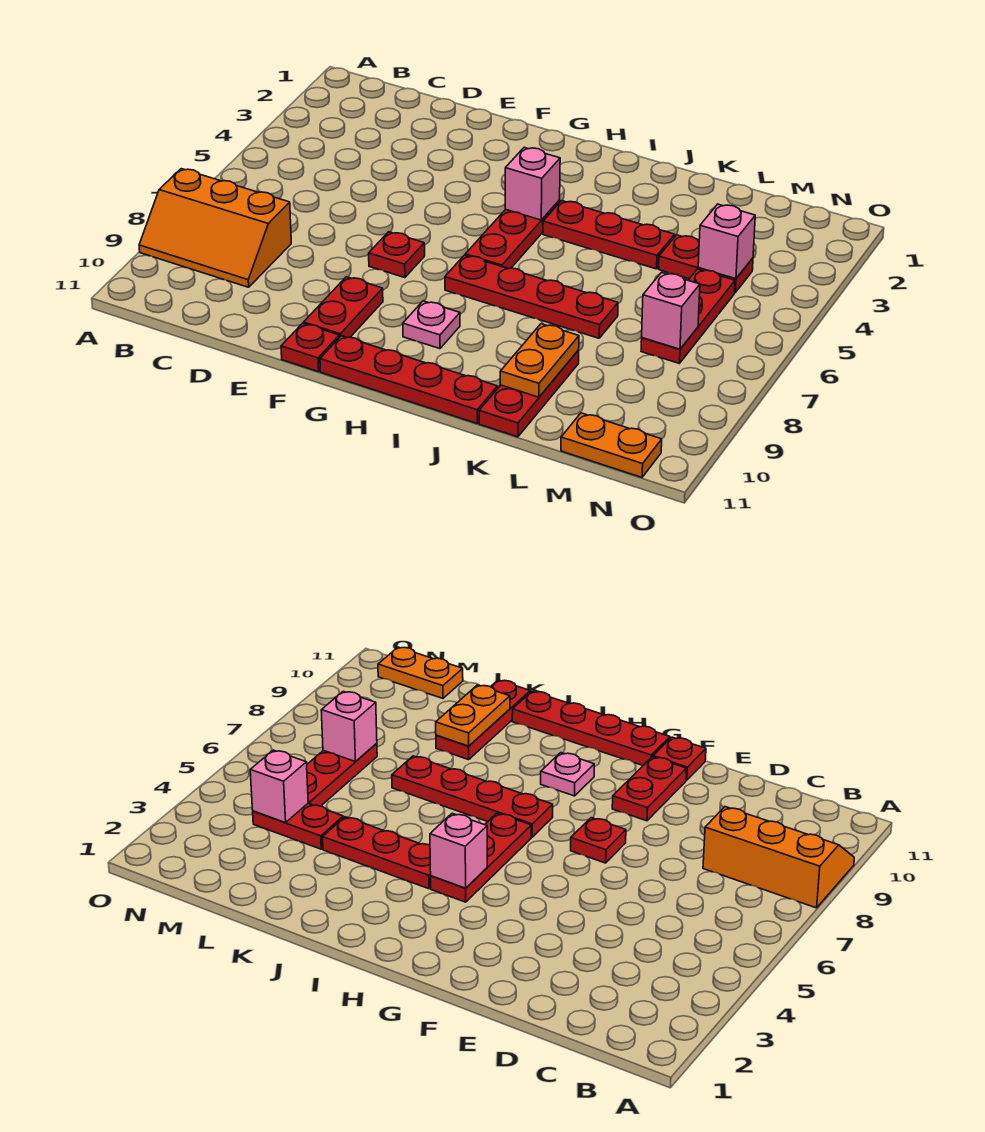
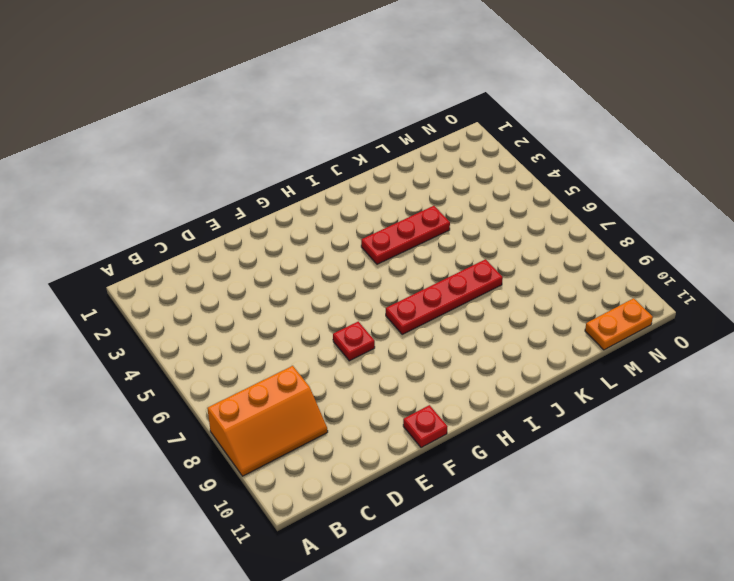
none -> red plate F9:F10 level 1
none -> red plate G11:J11 level 1
none -> red plate H4:H6 level 1

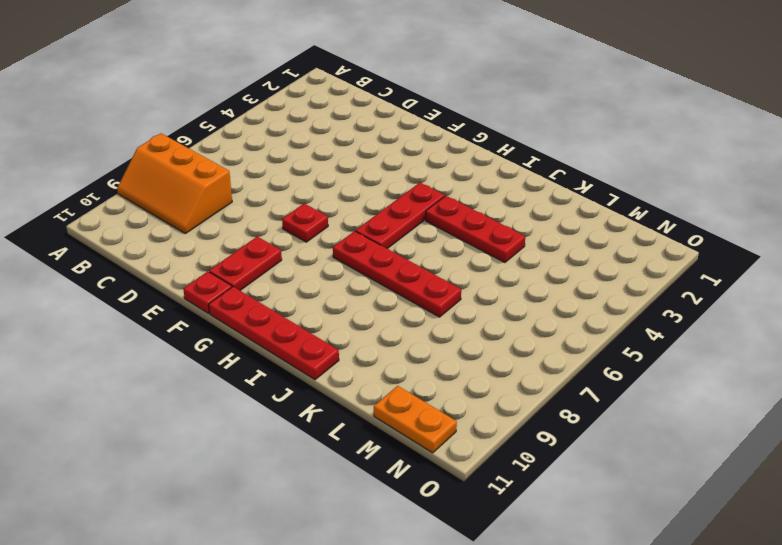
none -> pink plate H9 level 1
none -> red plate K9:K11 level 1
none -> red plate L4:M4 level 1

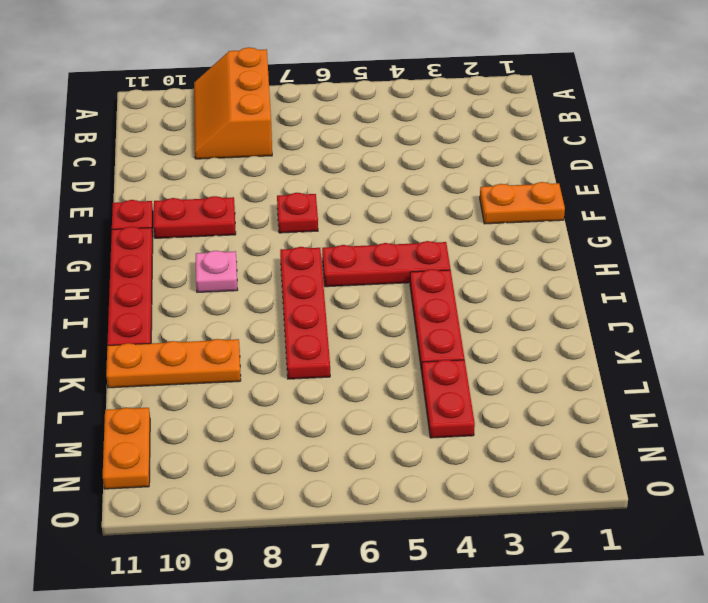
orange plate F1:F2 level 1 -> orange plate K9:K10 level 2
orange plate K9:K11 level 1 -> red plate K9:K11 level 1
none -> red plate M5:M7 level 1
none -> pink brick H4 level 2
none -> pink brick M4 level 2

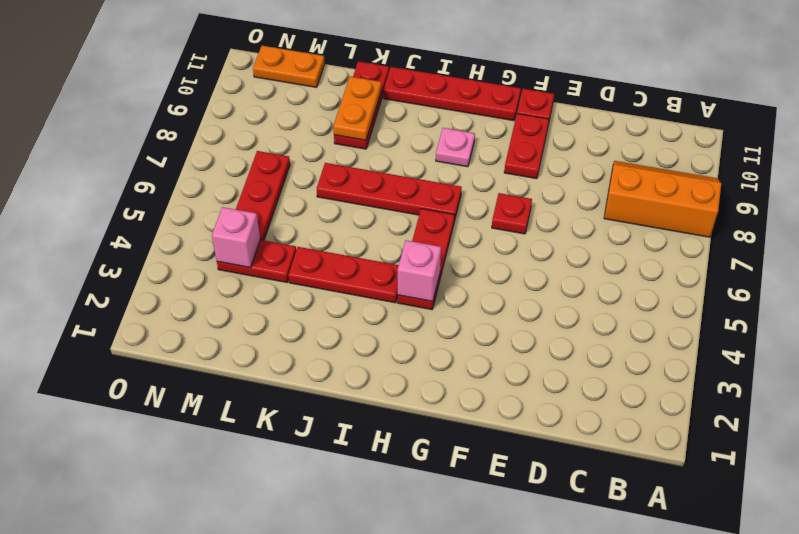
none -> pink brick M7 level 2

